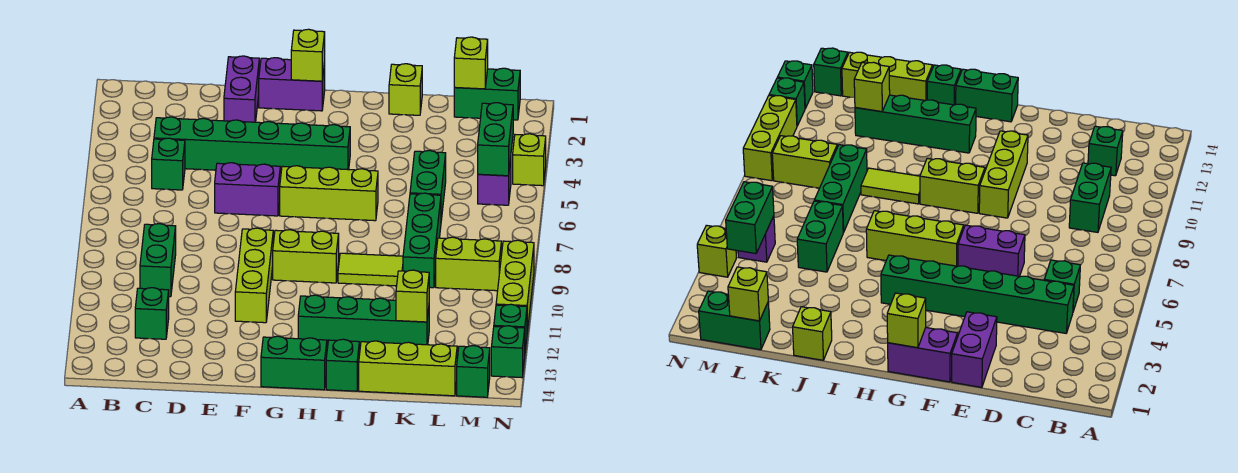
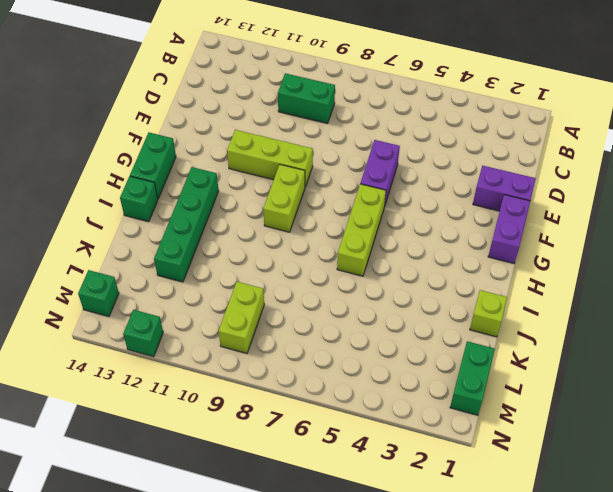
none -> green brick C4:H4 level 1
none -> green brick C5 level 1
none -> green brick C12 level 1
none -> lime tile I9:J9 level 1

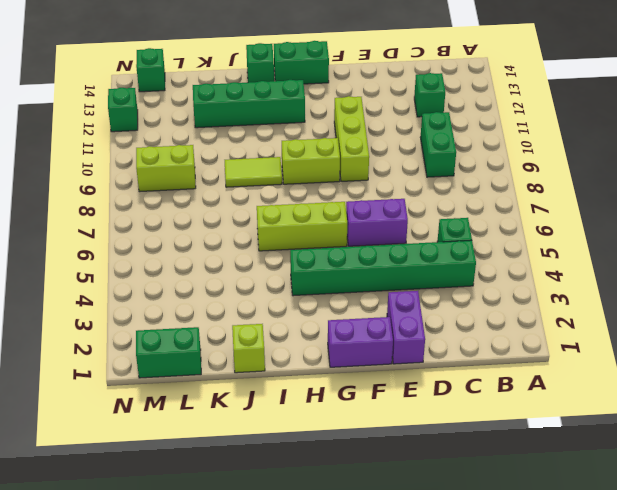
none -> lime brick J14:L14 level 1
none -> green brick K5:K6 level 1
none -> green brick K7:K9 level 1
none -> purple brick M5 level 1

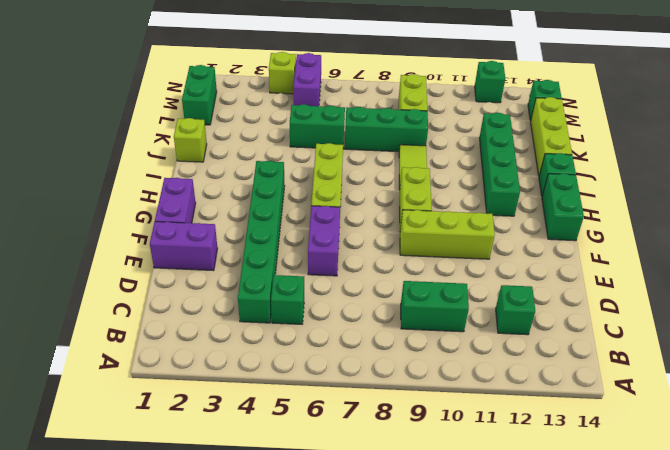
purple brick M5:N5 level 1 -> purple brick M5 level 1
none -> lime brick N9:N11 level 1
none -> green brick N13 level 1
none -> lime brick G1 level 2
none -> lime brick K12 level 2

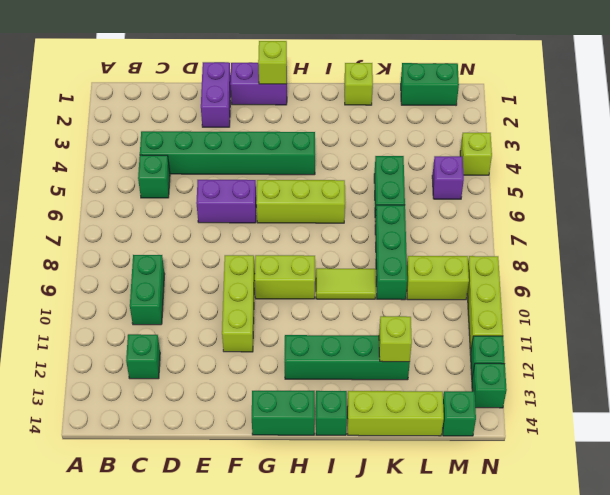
none -> lime brick L1 level 2
none -> green brick M4:M5 level 2

